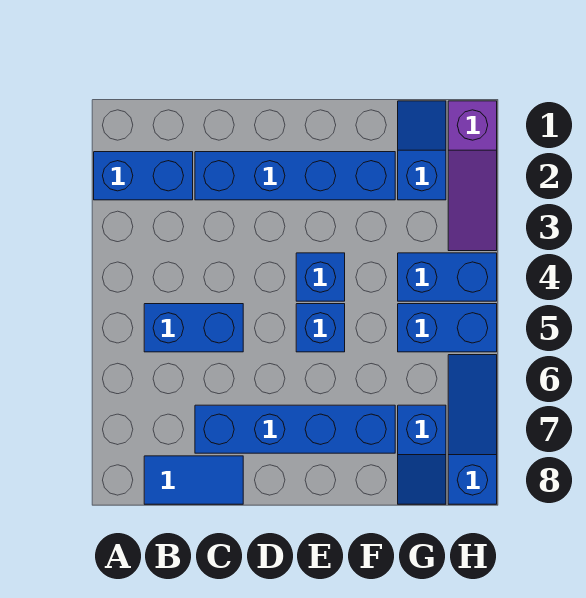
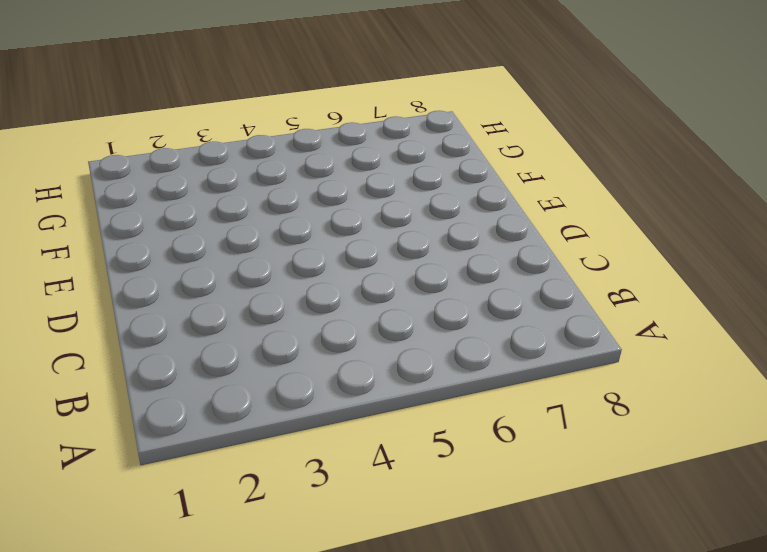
none -> blue brick A2:B2 level 1
none -> blue brick B5:C5 level 1
none -> blue tile B8:C8 level 1

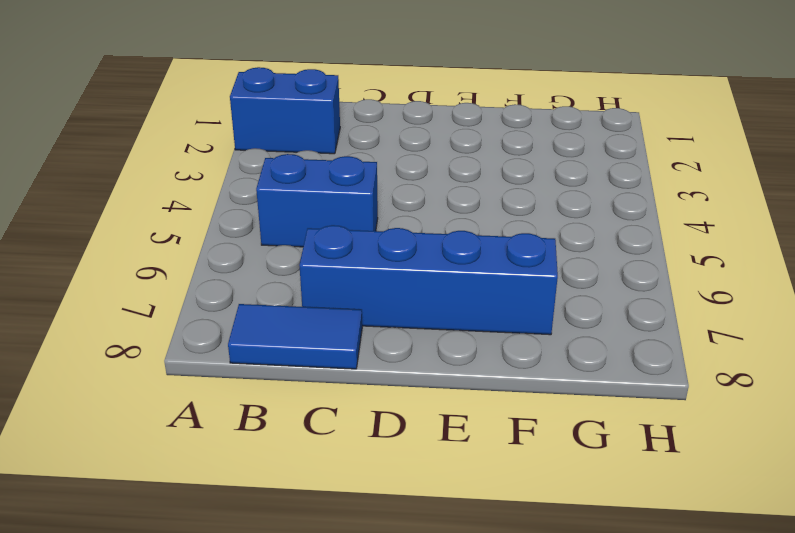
none -> blue brick C2:F2 level 1
none -> blue brick E4 level 1
none -> blue brick E5 level 1

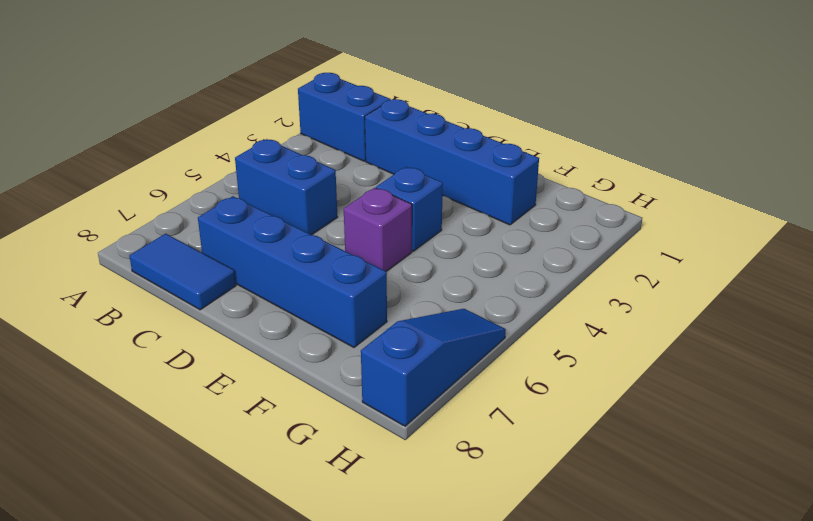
purple brick E5 level 1 -> blue brick E5 level 1
none -> blue slope G1:G2 level 1 top 2
none -> blue brick G4:H4 level 1
none -> blue brick G5:H5 level 1

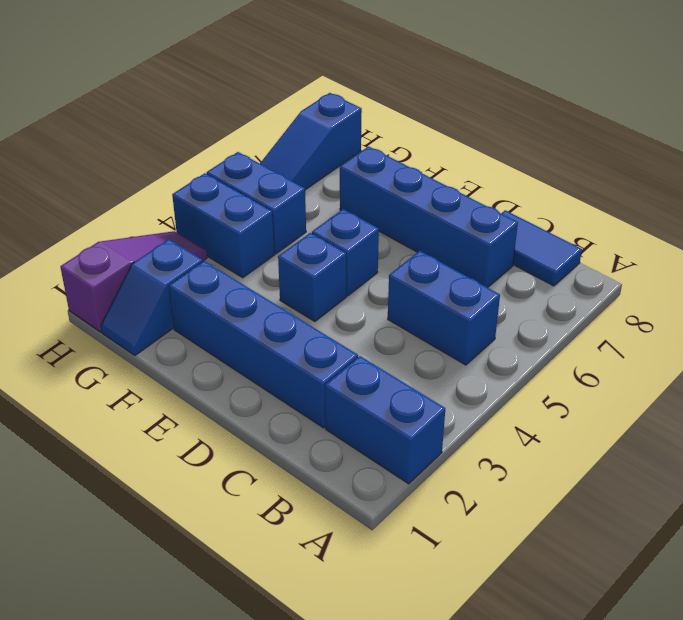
none -> blue slope G7:G8 level 1 top 7

